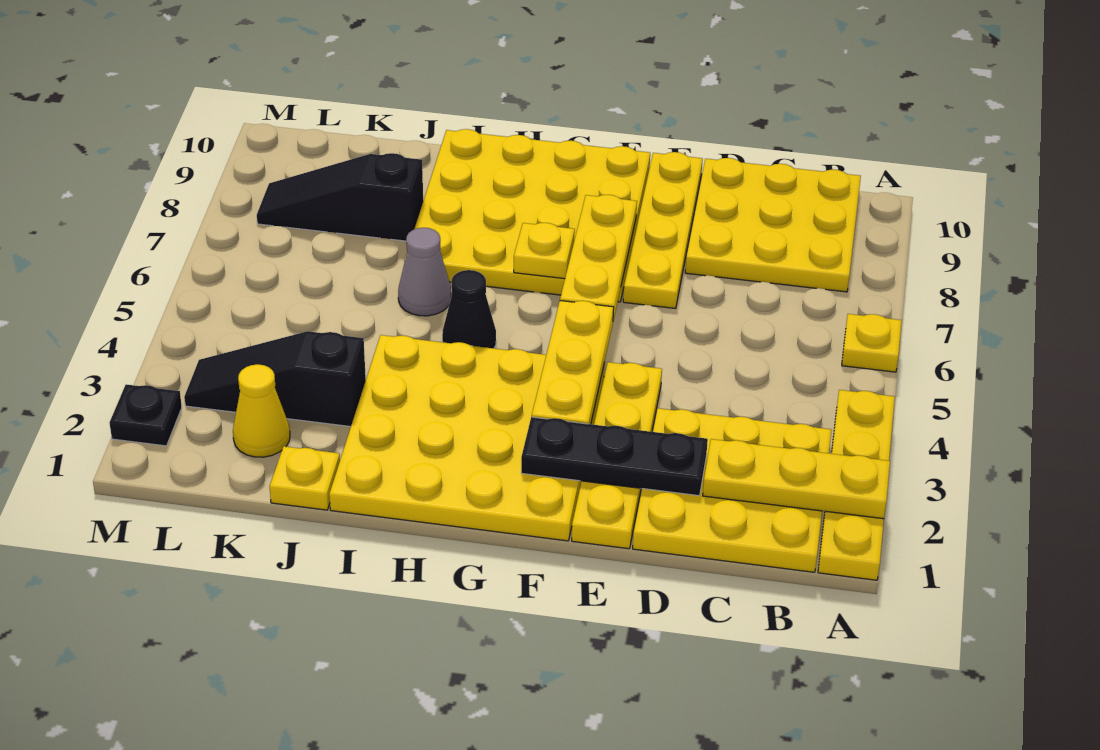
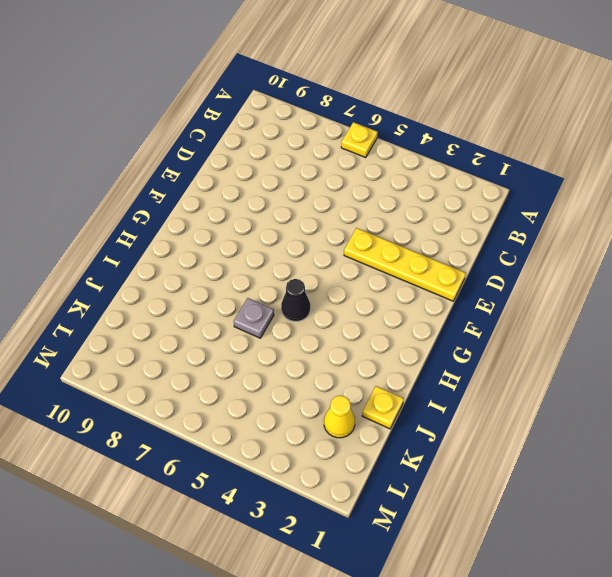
grey plate I6 level 1 -> grey cone I6 level 1
none -> yellow plate A1:A4 level 1
none -> yellow plate B1:D3 level 1
none -> yellow plate B8:D10 level 1

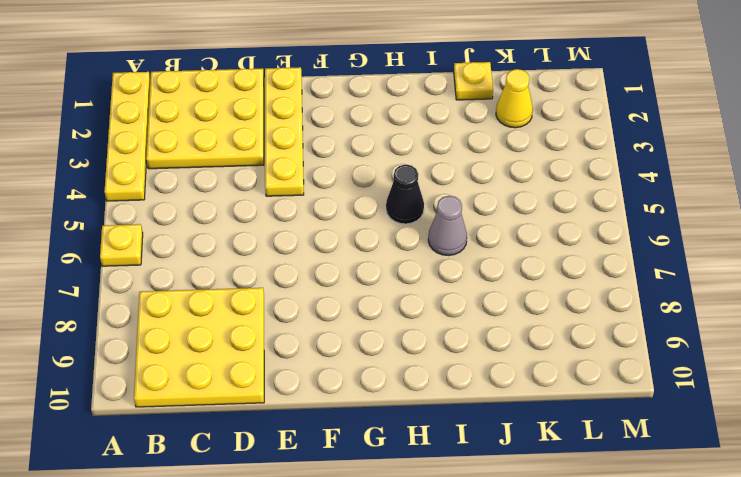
none -> yellow plate E7:E10 level 1
none -> yellow plate F1:I4 level 1
none -> yellow plate F7:I10 level 1

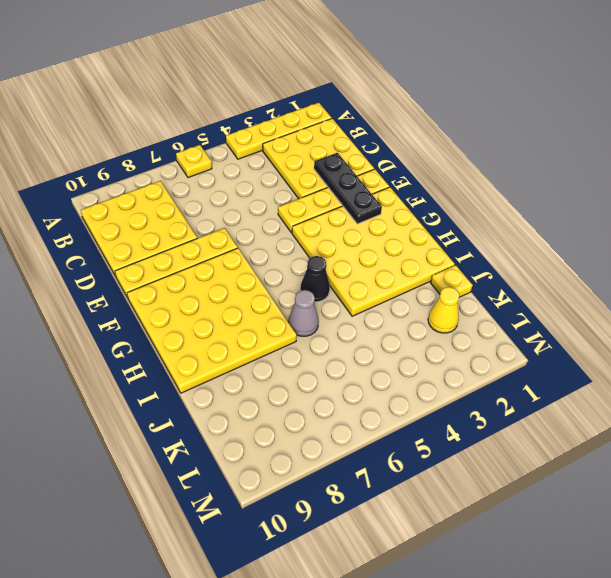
none -> black slope J3:L3 level 1 top J
none -> black slope J8:L8 level 1 top J
none -> black plate M2 level 1

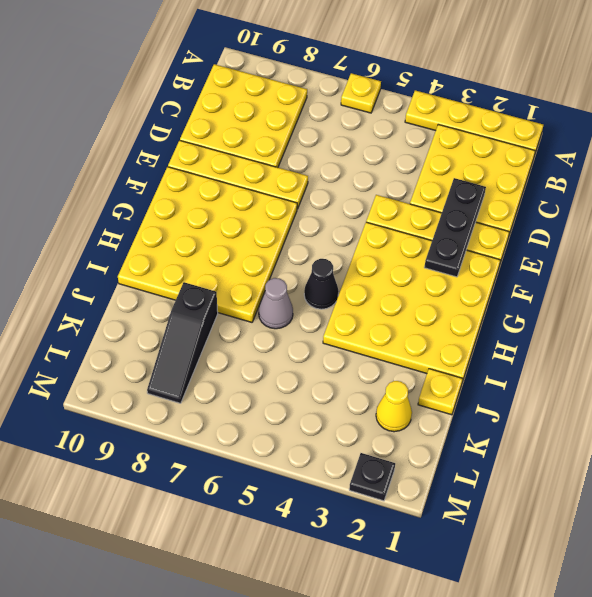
none -> black slope J3:L3 level 1 top J
none -> yellow plate A2:C2 level 2
none -> yellow plate F3:F5 level 2

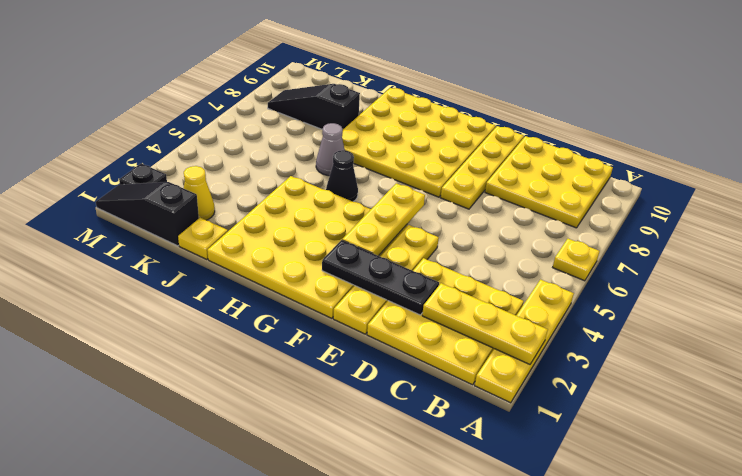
black slope K1:M1 level 1 top K -> black slope J3:L3 level 1 top J
none -> yellow plate F6:F8 level 2
none -> yellow plate G7 level 2

